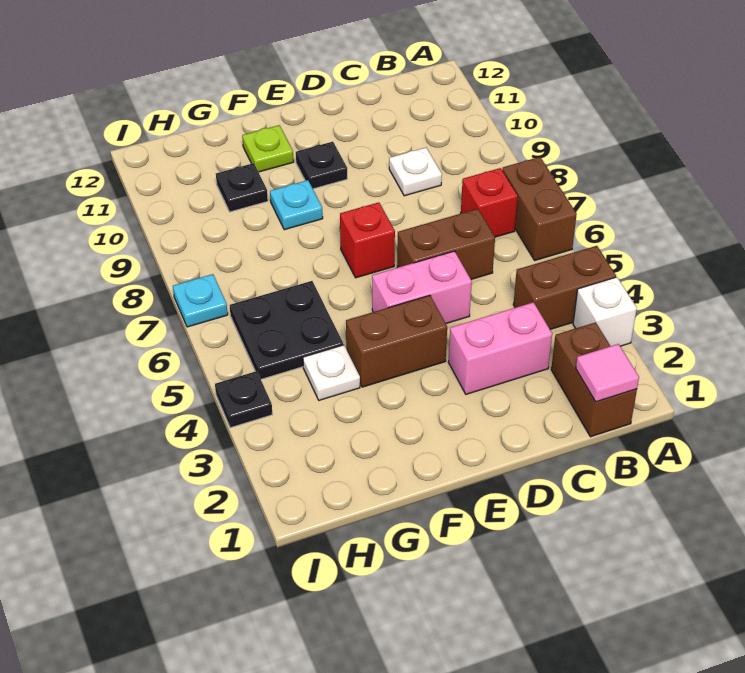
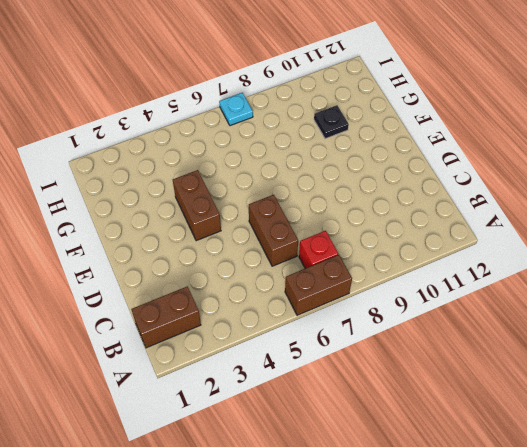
none -> white brick A3 level 1
none -> brown brick A4:B4 level 1
none -> pink brick C3:D3 level 1

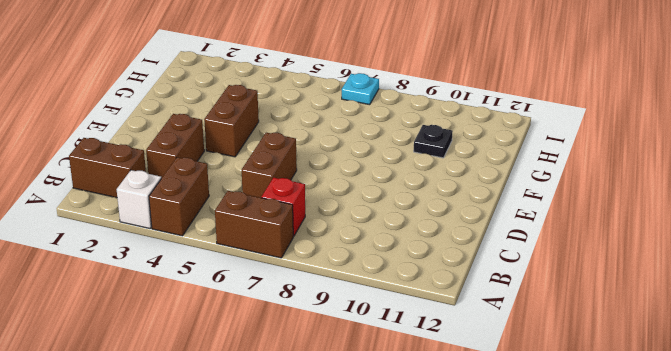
brown brick C3:D3 level 1 -> pink brick C3:D3 level 1
none -> white plate C9 level 1
none -> pink brick D5:E5 level 1
none -> red brick E7 level 1

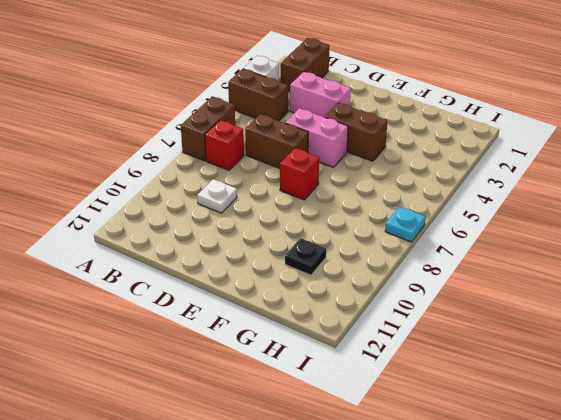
none -> black plate E10 level 1
none -> cyan plate F9 level 1
none -> lime plate F11 level 1

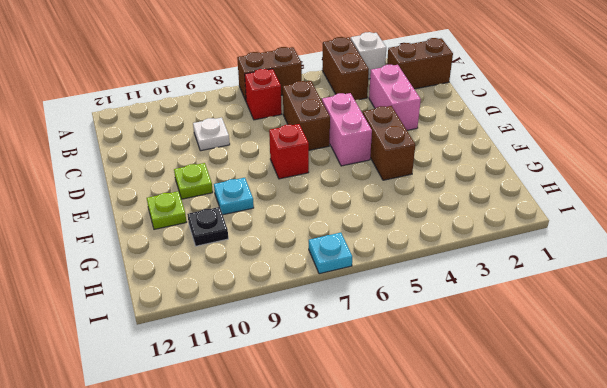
lime plate E10 level 1 -> black plate E10 level 1
none -> white plate G4 level 1
none -> black plate G5:H6 level 1
none -> black plate I4 level 1

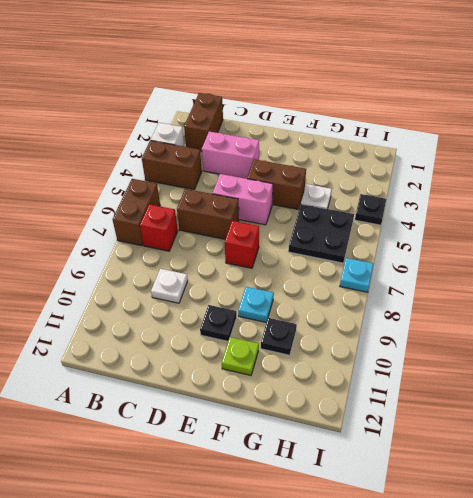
none -> pink tile B1 level 2

